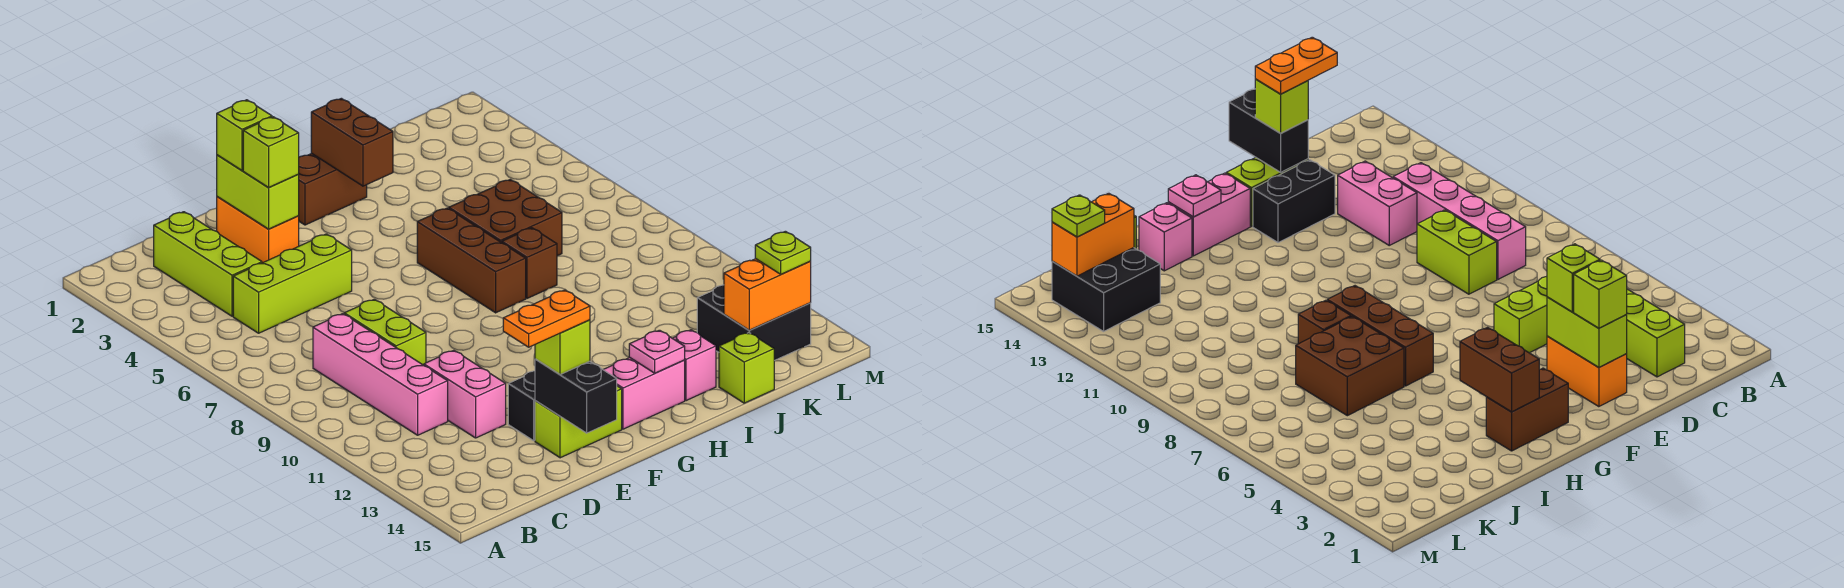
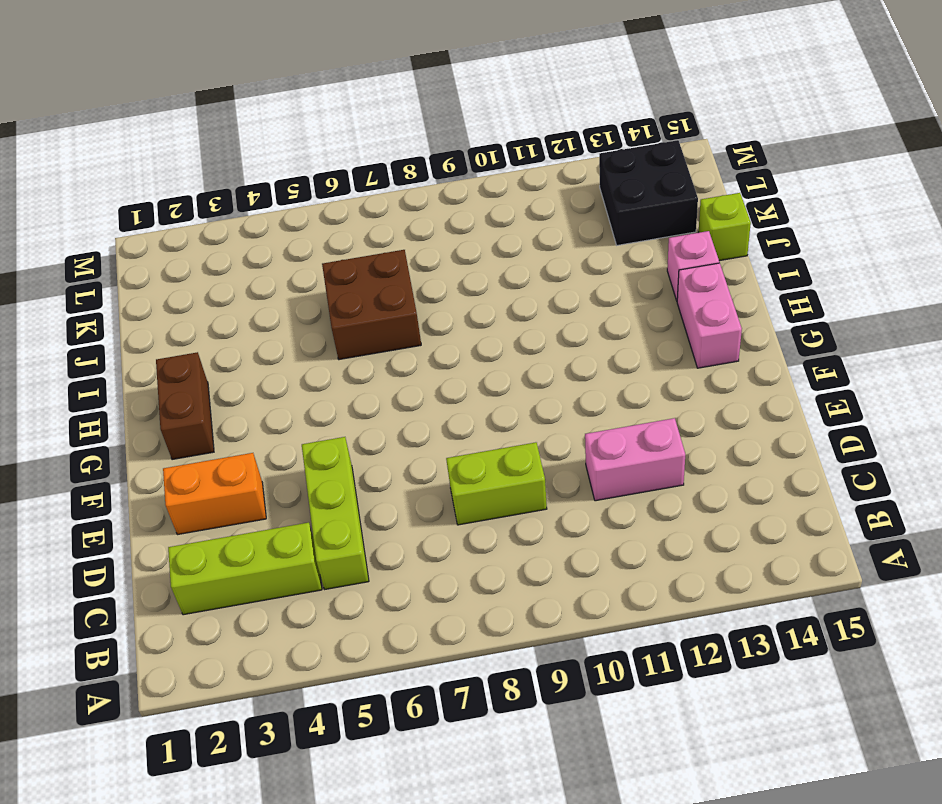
none -> pink brick C8:C11 level 1
none -> black brick E13:F13 level 1
none -> lime brick E14:F14 level 1

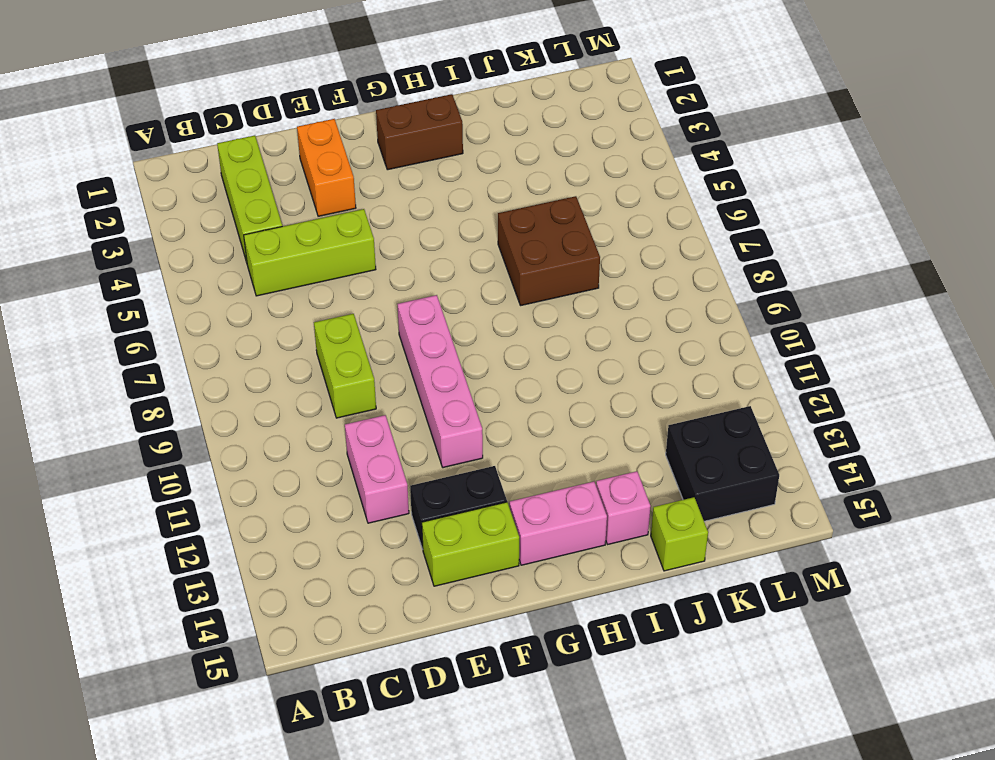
pink brick F8:F11 level 1 -> pink brick C8:C11 level 1
none -> brown brick H6:H8 level 1
none -> brown brick I8 level 1
none -> lime brick E2:E3 level 2

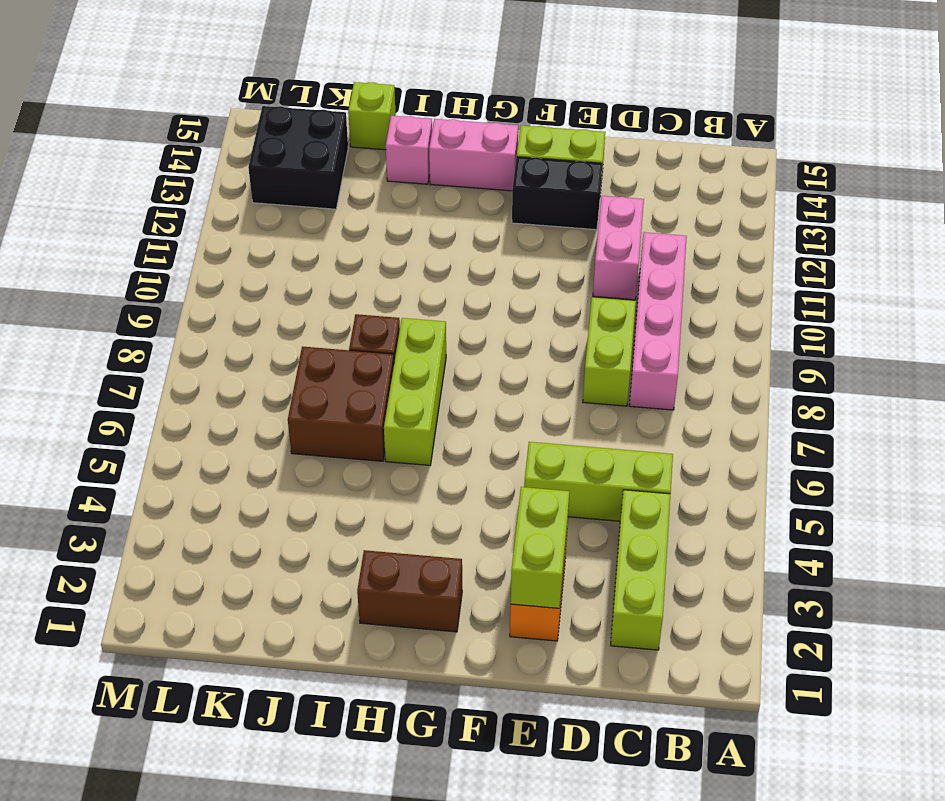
lime brick H6:H8 level 1 -> brown brick H6:H8 level 1
none -> black brick E14:E15 level 2
none -> brown brick H2:H3 level 2
none -> pink plate H14 level 2

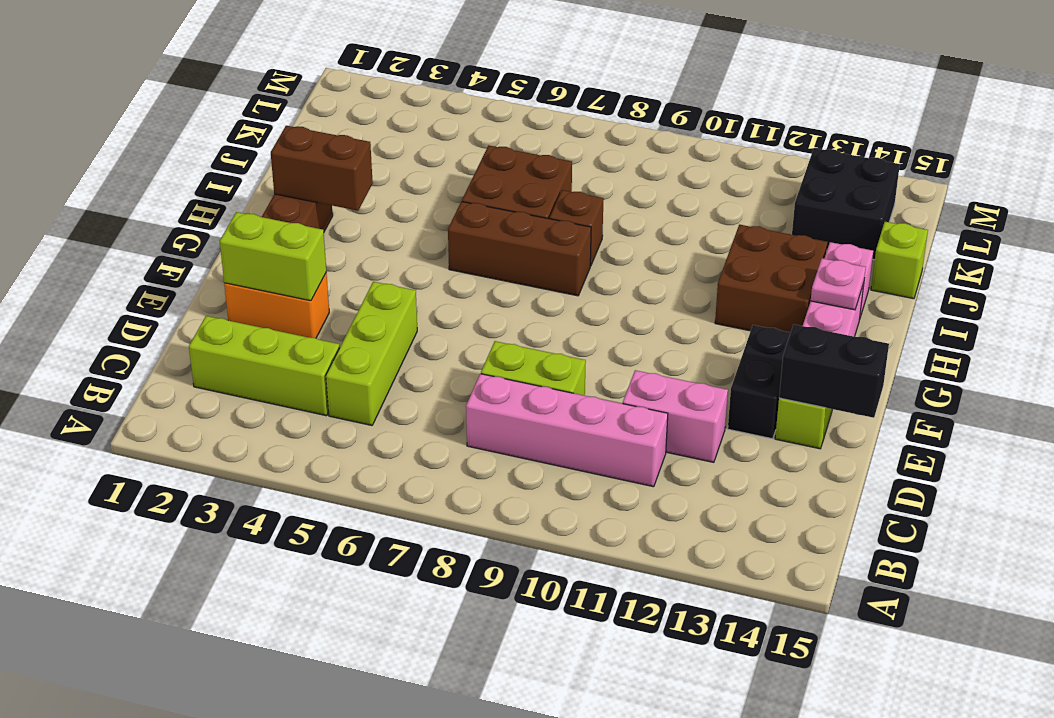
brown brick H12:I13 level 1 -> none
none -> orange brick K14:L14 level 2
none -> lime brick E2 level 3
none -> lime brick E3 level 3

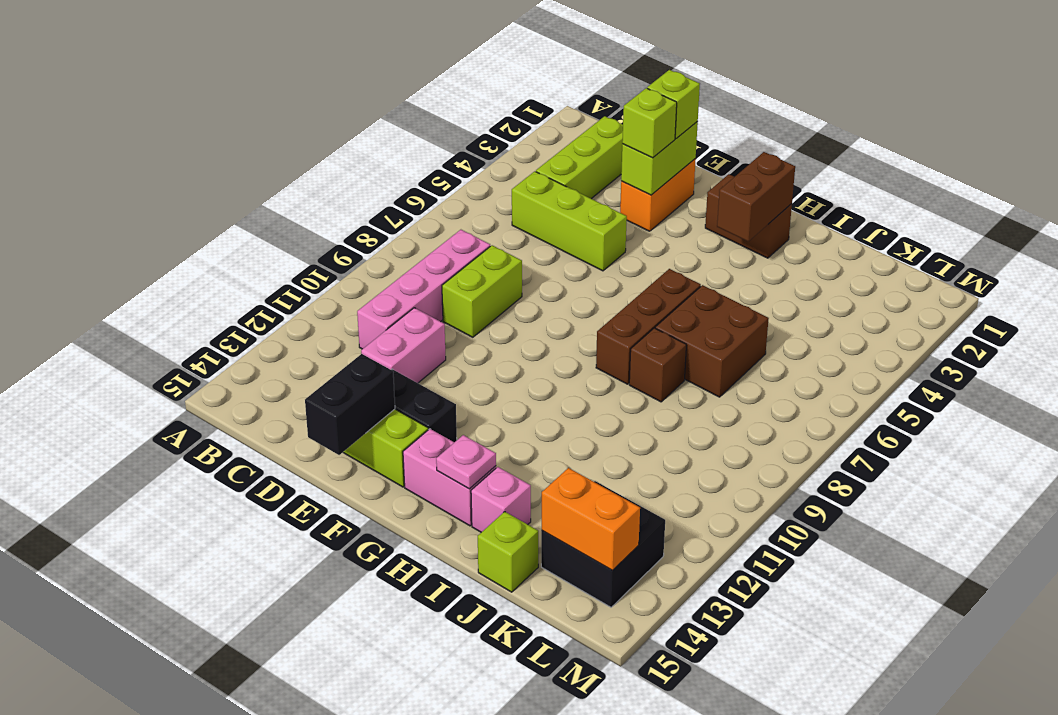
none -> lime brick E14 level 3
none -> lime plate L14 level 3
none -> orange plate D14:E14 level 4

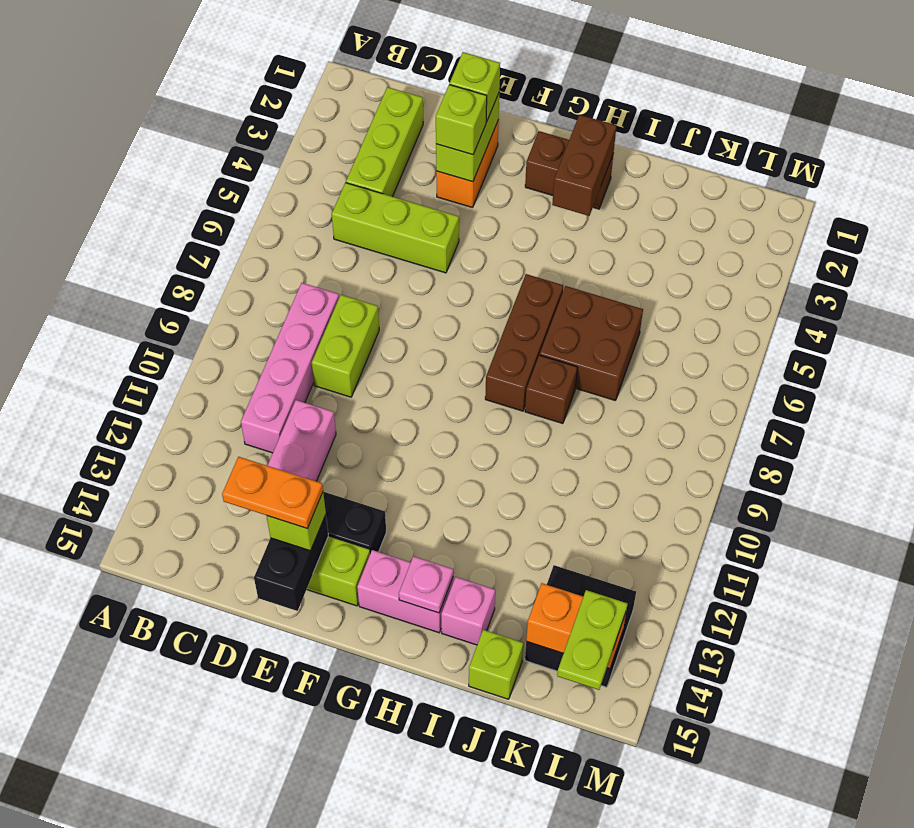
lime plate L14:L15 level 3 -> lime plate L14 level 3

